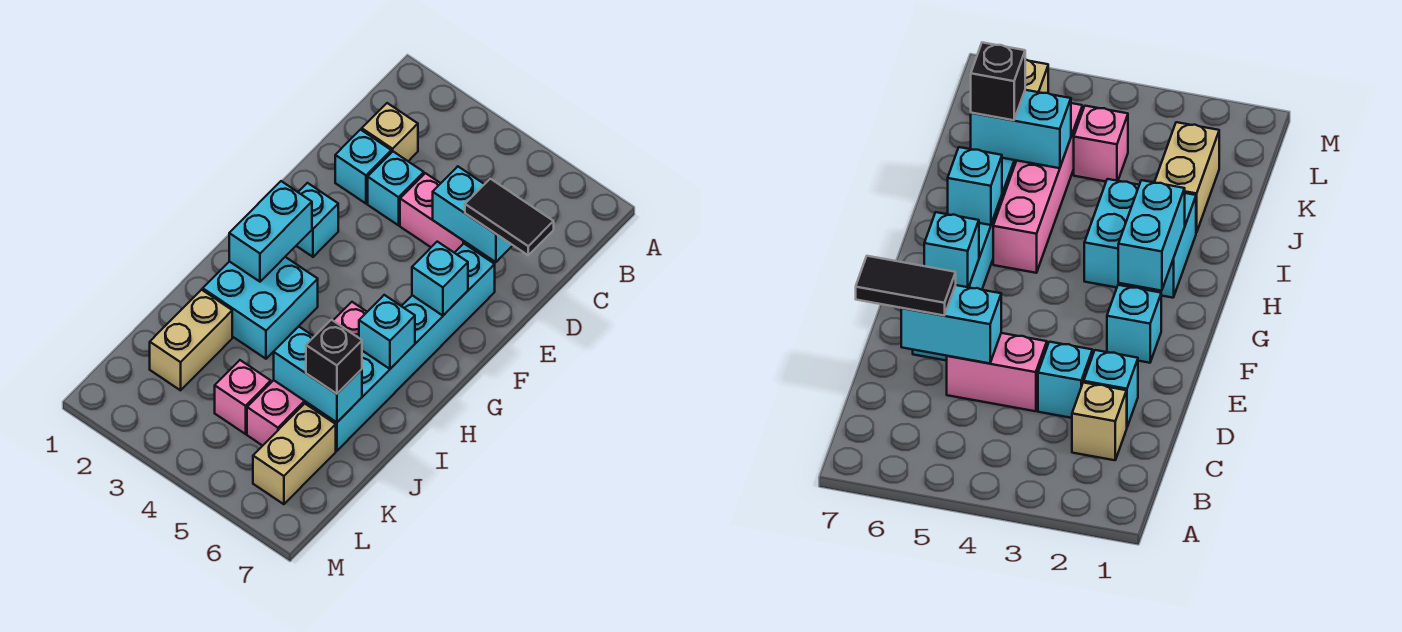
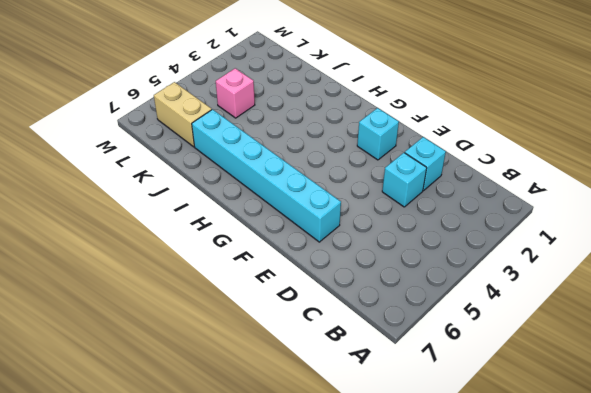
none -> tan brick C2 level 1
none -> pink brick D4:D5 level 1
none -> cyan brick H2:I3 level 1

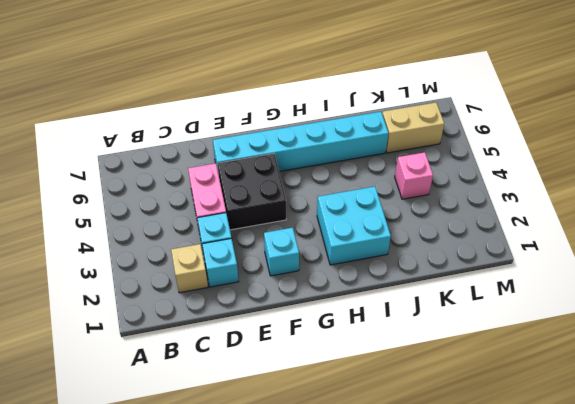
black brick E4:F5 level 1 -> none
none -> pink brick H5:K5 level 1
none -> tan brick J2:K2 level 1
none -> cyan brick D5:D6 level 2

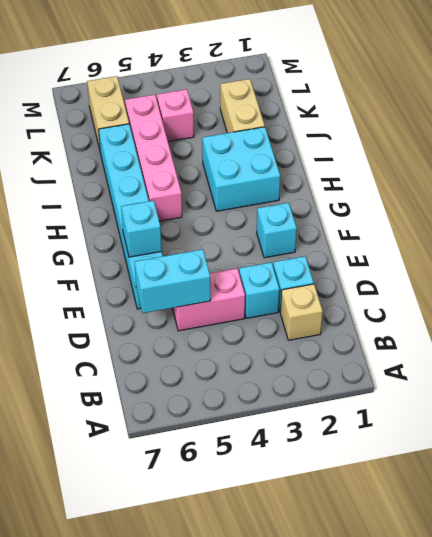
none -> cyan brick G2:H2 level 2
none -> cyan brick H6 level 2
none -> cyan brick J5:J6 level 2

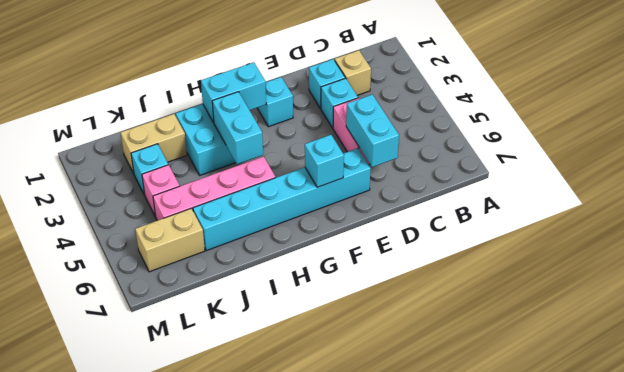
cyan brick H3:H4 level 2 -> cyan brick J5:J6 level 2
cyan brick K3 level 1 -> cyan brick H6 level 2
none -> black tile D6:D7 level 3
none -> black brick J6 level 3

